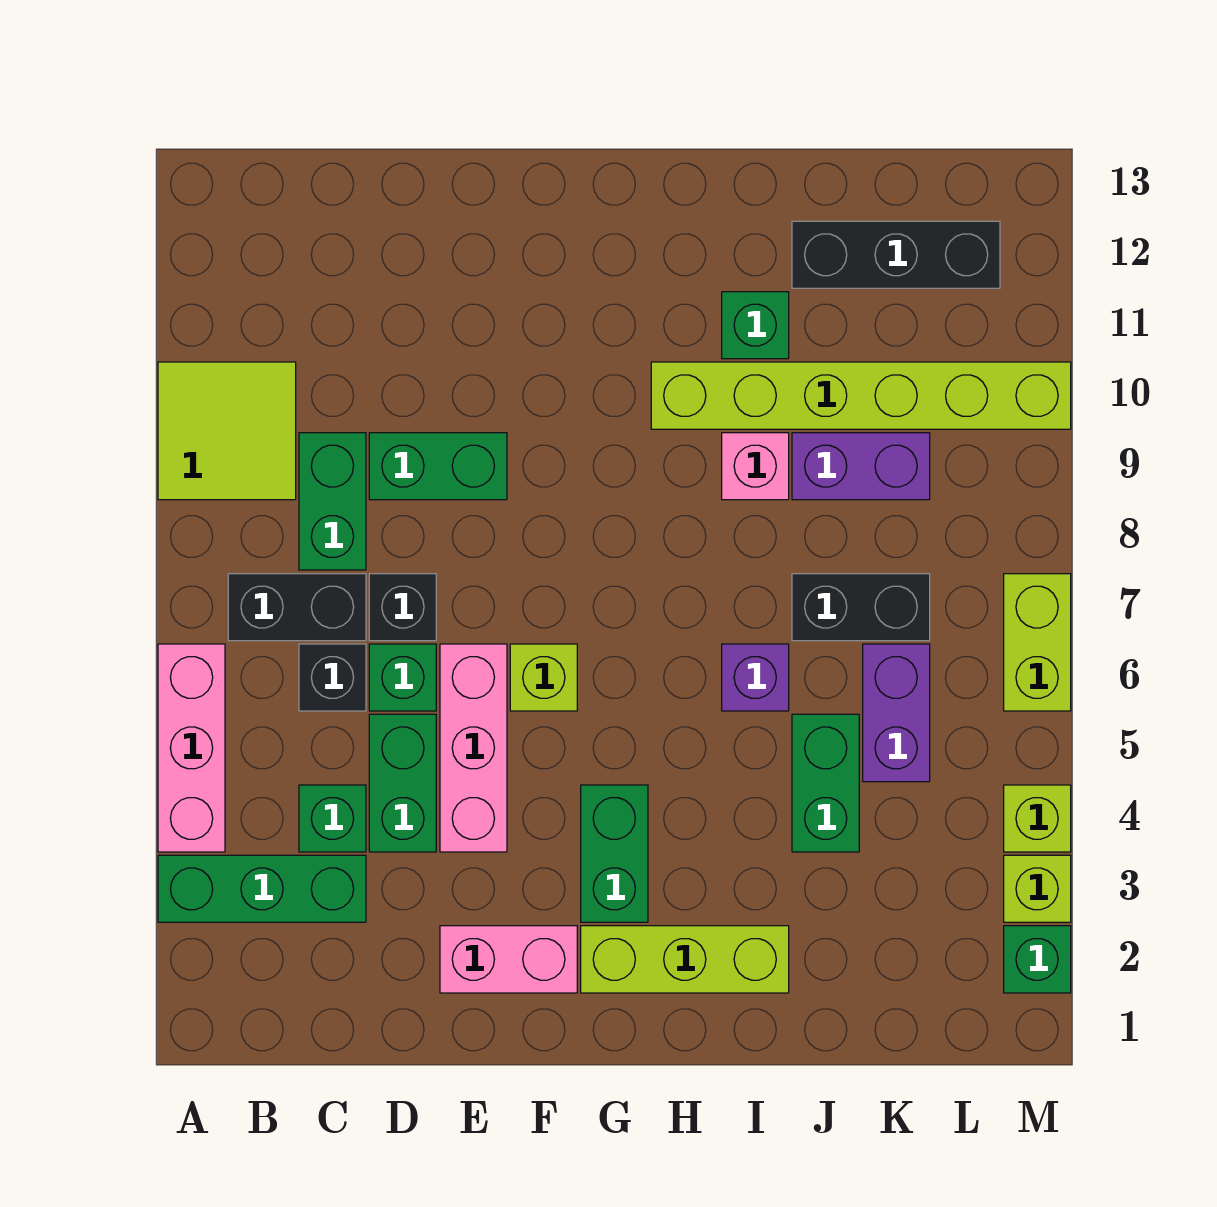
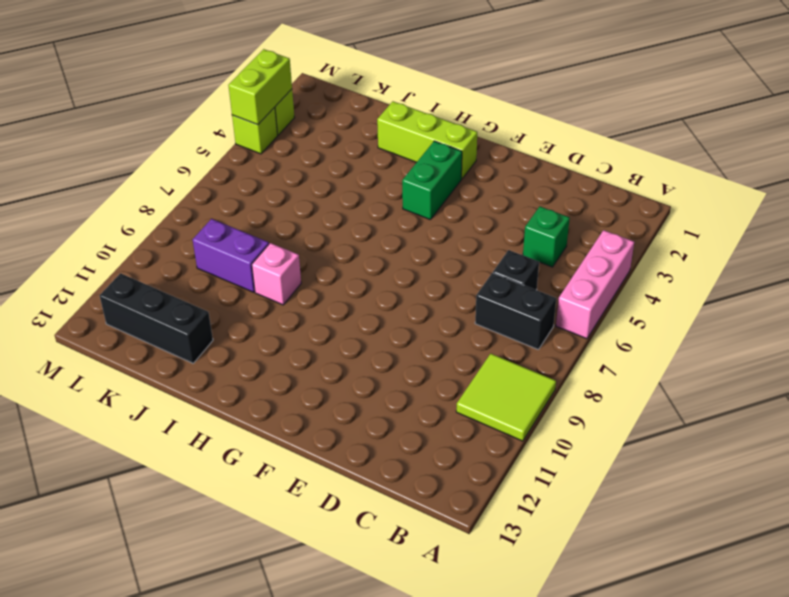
lime brick M3:M4 level 2 -> lime brick M6:M7 level 1
none -> green brick A3:C3 level 1
none -> green brick C8:C9 level 1
none -> green brick D4:D5 level 1

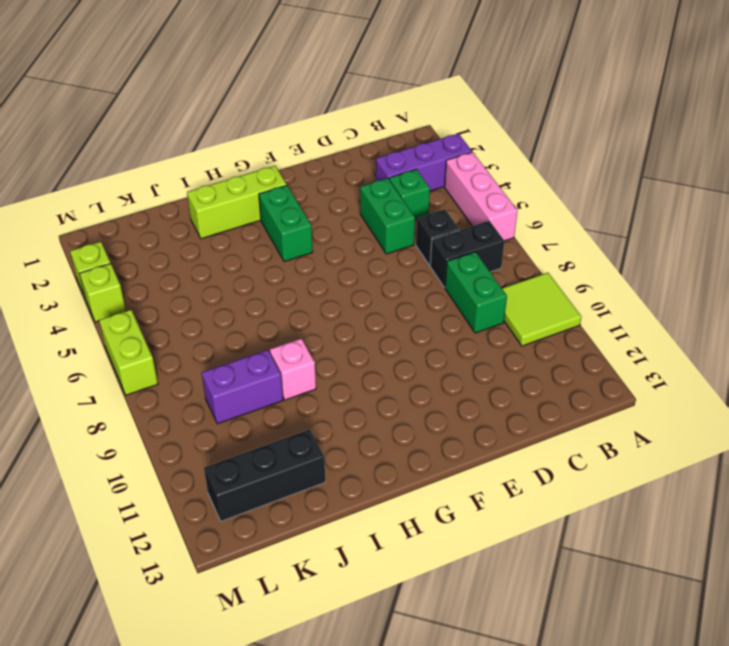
purple brick A3:C3 level 1 -> green brick A3:C3 level 1
none -> green brick D6 level 1
none -> black brick D7 level 1
none -> green brick D9:E9 level 1

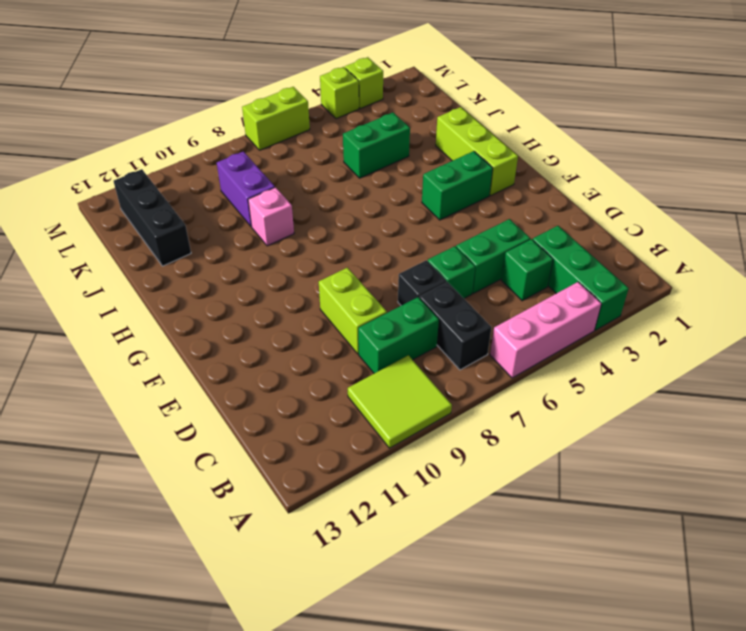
lime brick D9:E9 level 1 -> green brick D9:E9 level 1
none -> black brick C6 level 1
none -> pink brick E2:F2 level 1
none -> pink brick E4:E6 level 1

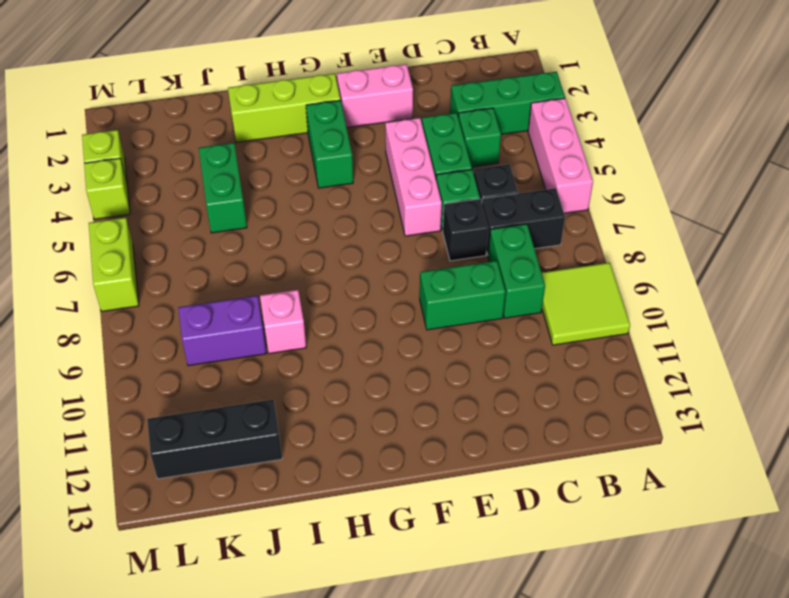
none -> lime brick F6 level 1
none -> lime brick H10:M10 level 1
none -> purple brick I6 level 1

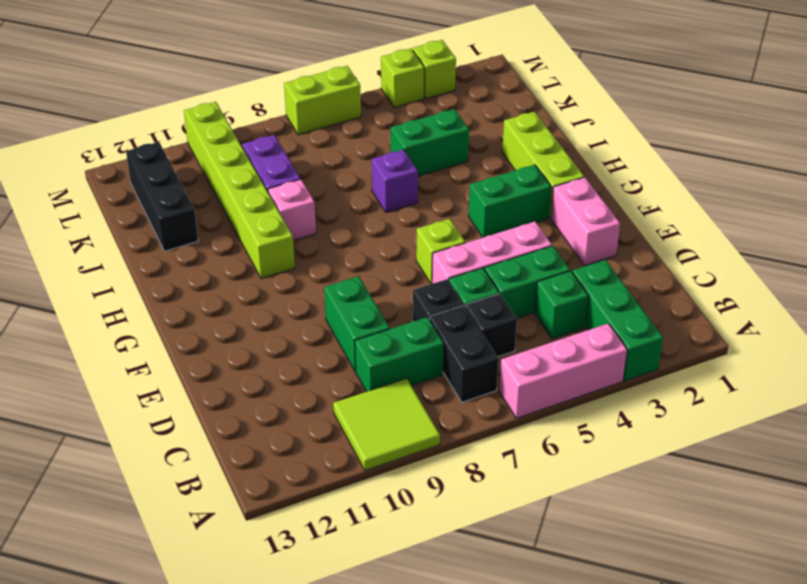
none -> green brick I11 level 1
none -> black brick J7:K7 level 1
none -> purple brick K5:K6 level 1

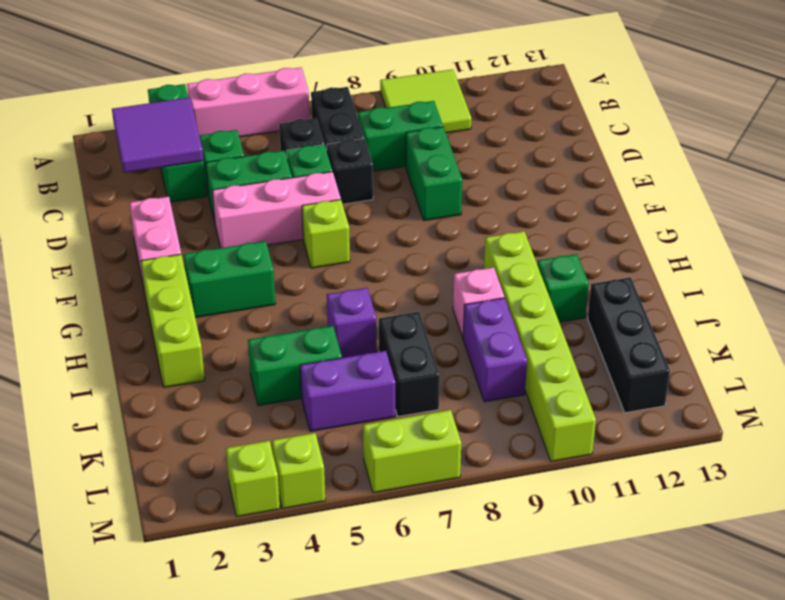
purple tile B2:C3 level 2 -> none
none -> green brick M2 level 1

